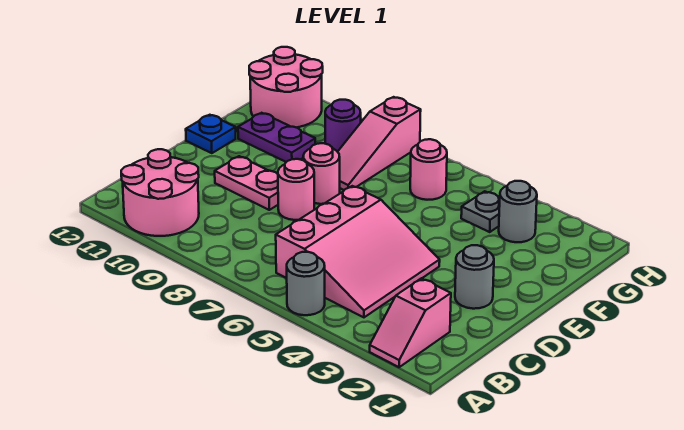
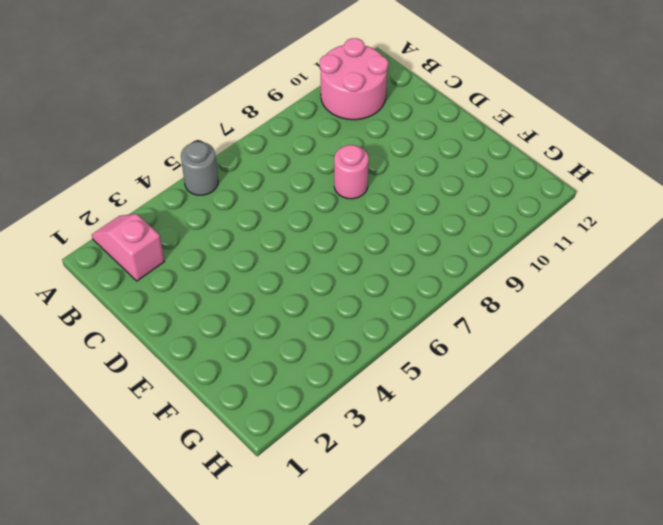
none -> pink slope B4:D6 level 1 top 6
none -> grey round brick D2 level 1
none -> pink plate D9:D10 level 1

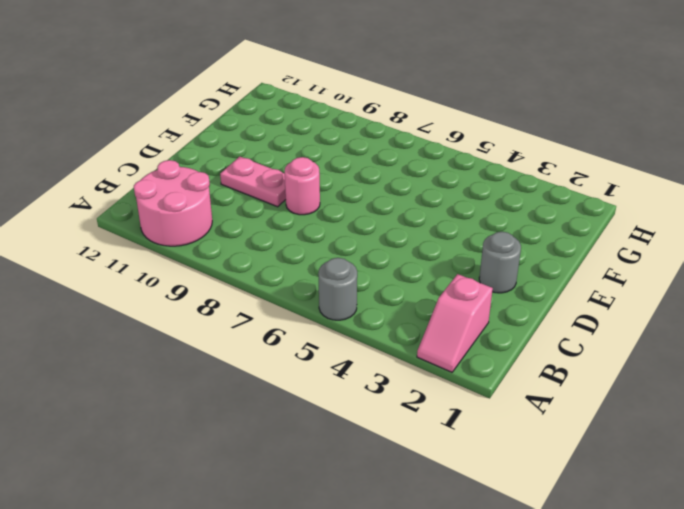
none -> pink slope B4:D6 level 1 top 6
none -> pink round brick E8 level 1
none -> blue plate E12 level 1

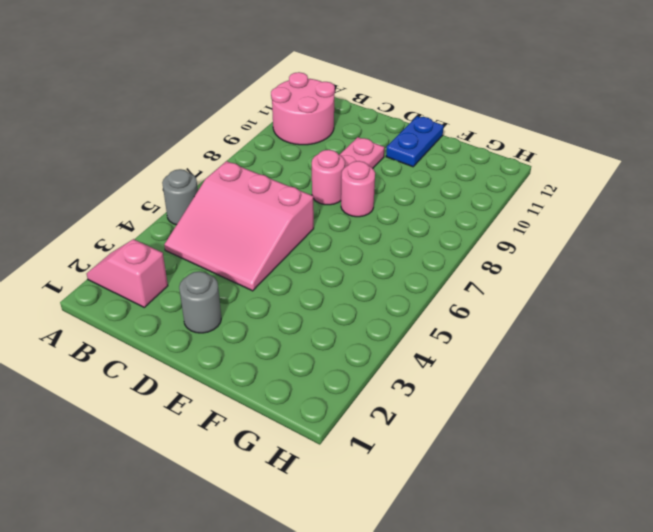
blue plate E11:E12 level 1 -> blue plate E12 level 1
none -> pink slope F8:H8 level 1 top H
none -> purple plate F10:F11 level 1
none -> grey round brick G3 level 1

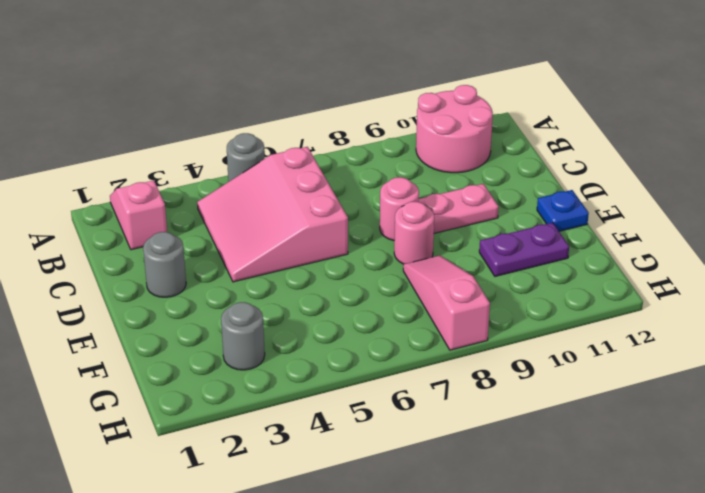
none -> grey plate G4 level 1
none -> pink round brick G6 level 1
none -> purple round brick G9 level 1

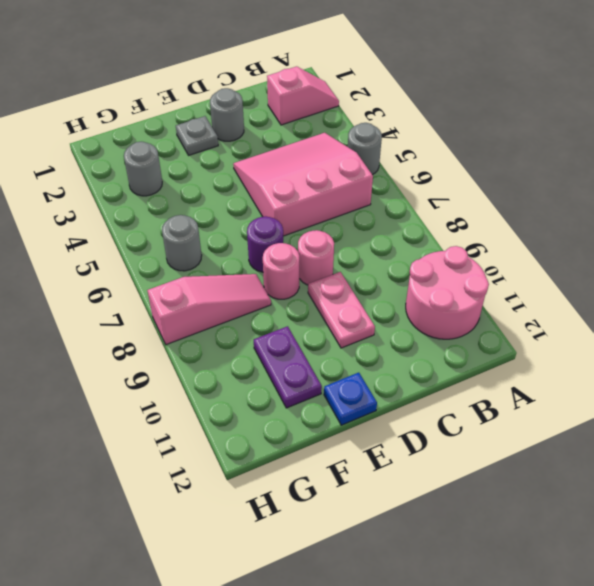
grey plate E2 level 1 -> grey plate G4 level 1
purple round brick E7 level 1 -> purple round brick G9 level 1
grey round brick G6 level 1 -> pink round brick G6 level 1
none -> pink round brick G11:H12 level 1

